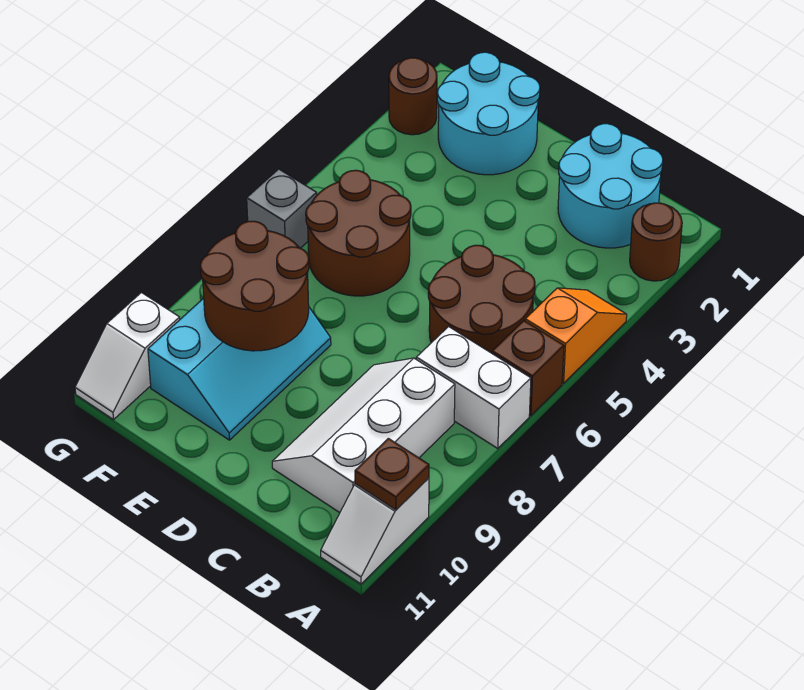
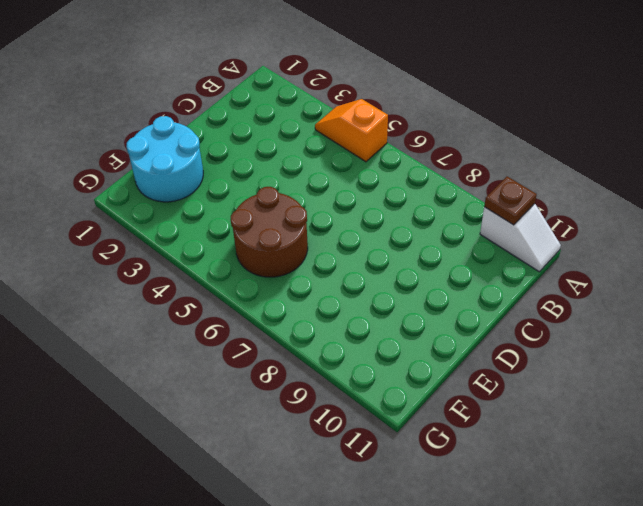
none -> brown round brick A2 level 1
none -> brown brick A6 level 1
none -> white brick A7:B7 level 1

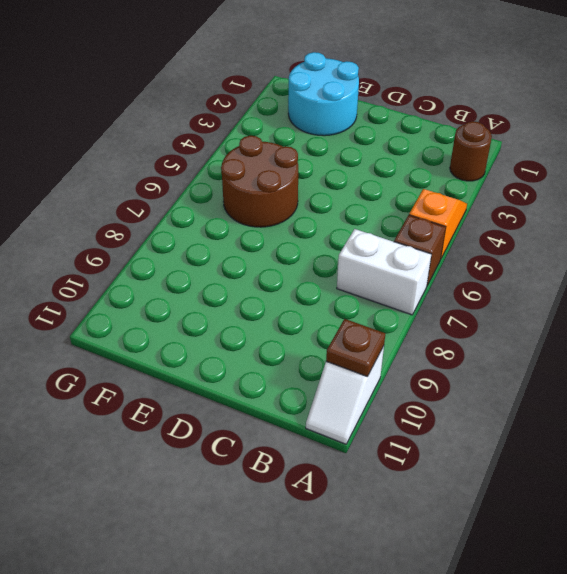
none -> cyan round brick B1:C2 level 1
none -> brown round brick B5:C6 level 1
none -> white slope B8:C10 level 1 top B

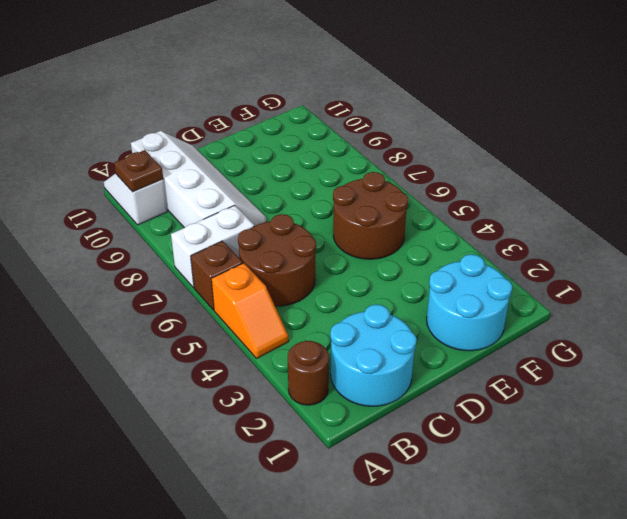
white slope B8:C11 level 1 top B -> white slope B8:C10 level 1 top B
none -> cyan slope E8:F10 level 1 top F
none -> brown round brick G2 level 1
none -> grey brick G6 level 1

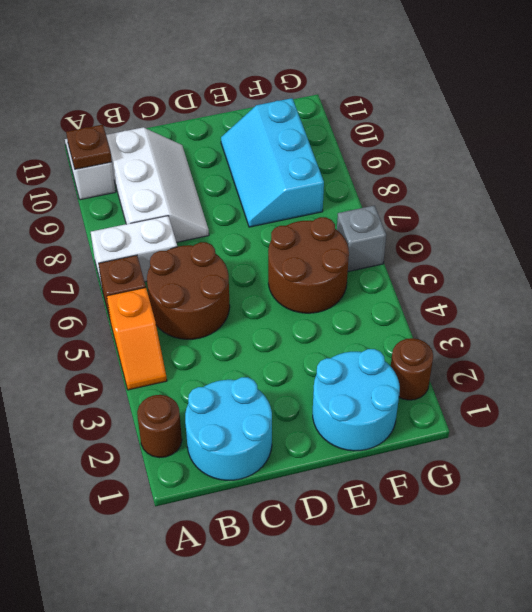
none -> white slope G10:G11 level 1 top 10
none -> brown round brick E8:F9 level 2

